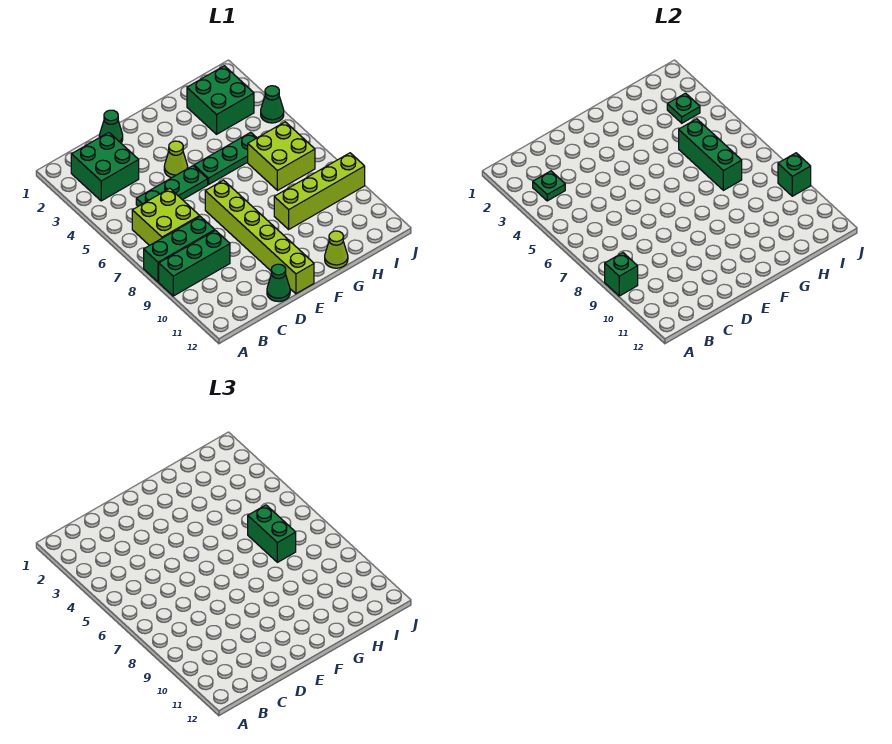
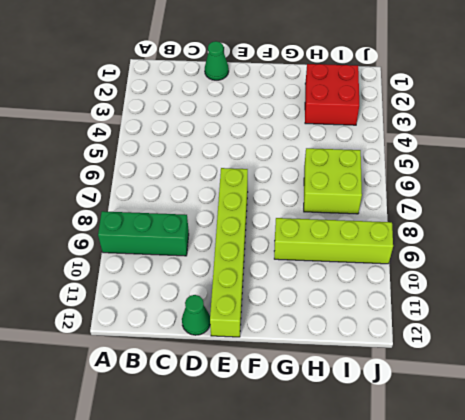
red brick H2:I3 level 1 -> green brick H2:I3 level 1
none -> green brick A8:C8 level 1
none -> green brick B2:C3 level 1
none -> lime brick B6:C7 level 1

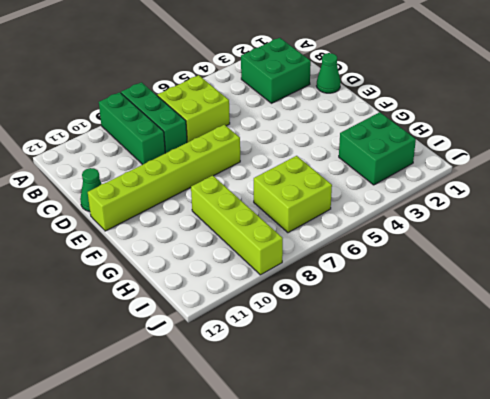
none -> green plate C5:E5 level 1
none -> lime cone E4 level 1
none -> green plate F5:H5 level 1

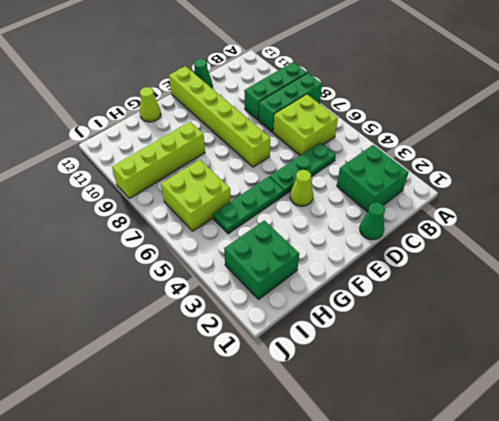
none -> green cone J4 level 1
none -> green brick A9 level 2
none -> green plate B3 level 2

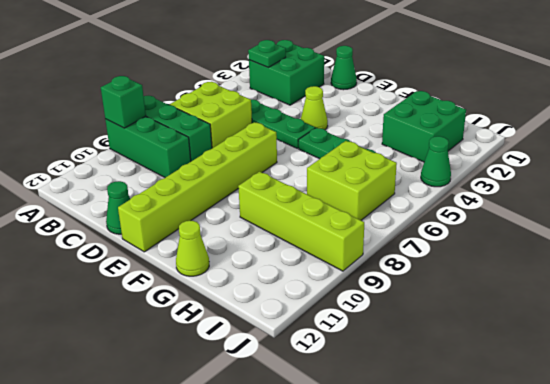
none -> green brick H5:H7 level 2
none -> green plate I3 level 2
none -> green brick J9 level 2

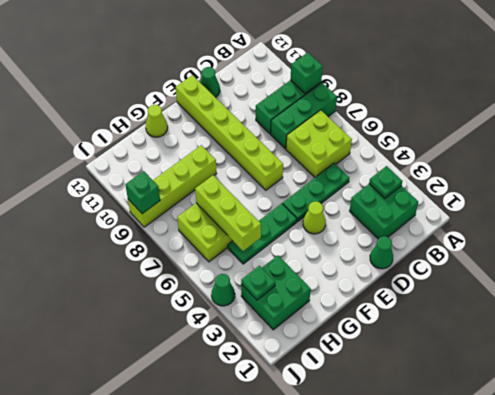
lime brick H5:H7 level 2 -> green brick H5:H7 level 2
none -> green brick H6:H7 level 3

